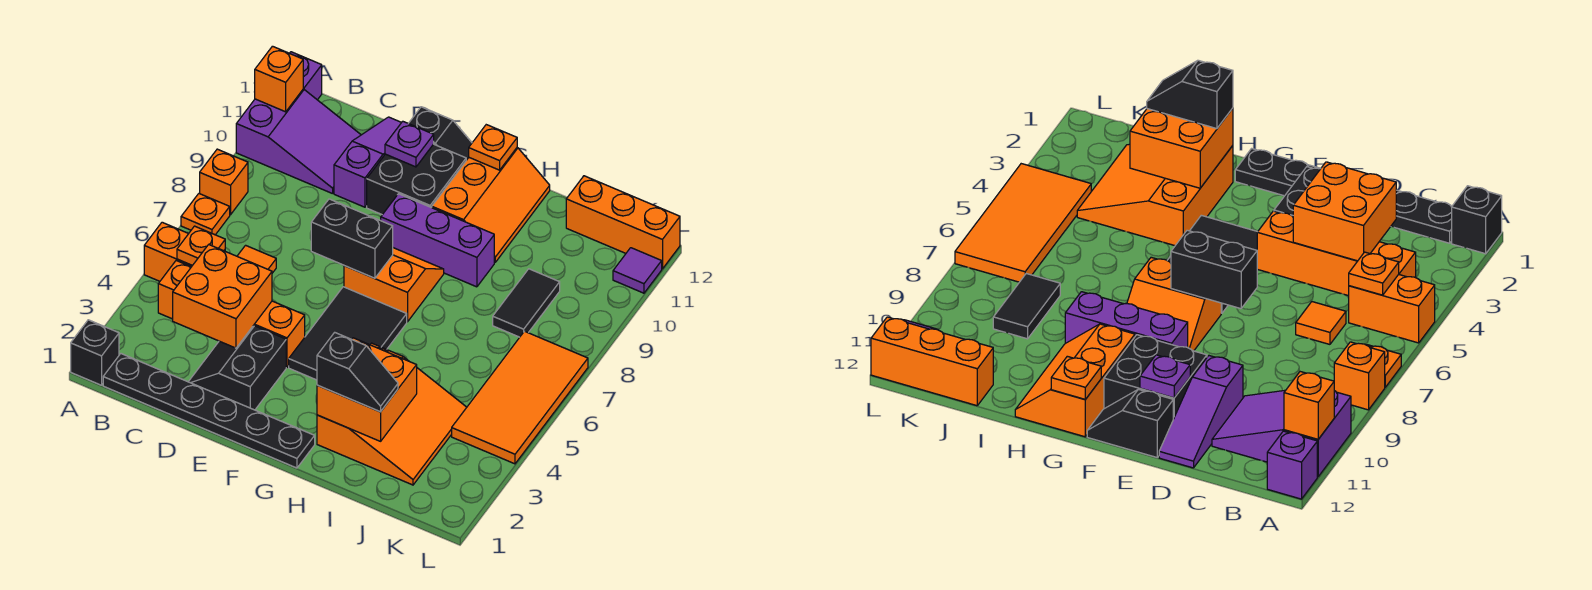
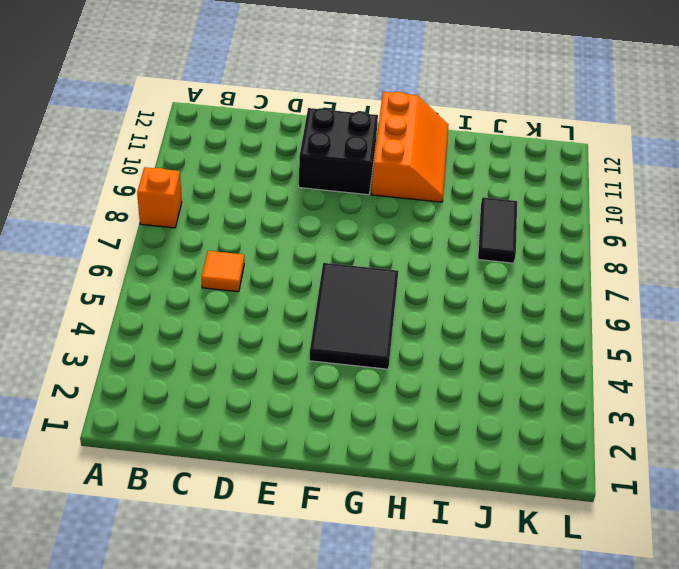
none -> black brick A1 level 1
none -> orange brick A5:B5 level 1
none -> orange plate A7 level 1
none -> purple slope A10:C11 level 1 top A

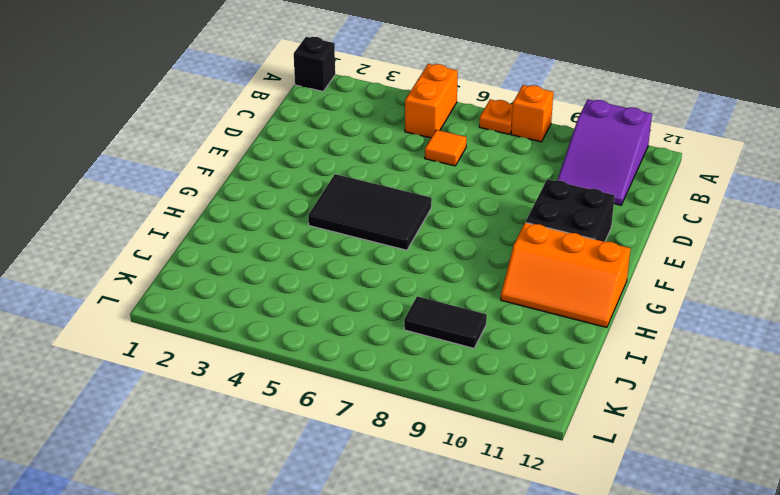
none -> purple brick A12 level 1
none -> black plate B1:G1 level 1
none -> orange brick B4:E4 level 1
none -> black slope D2:E3 level 1 top E

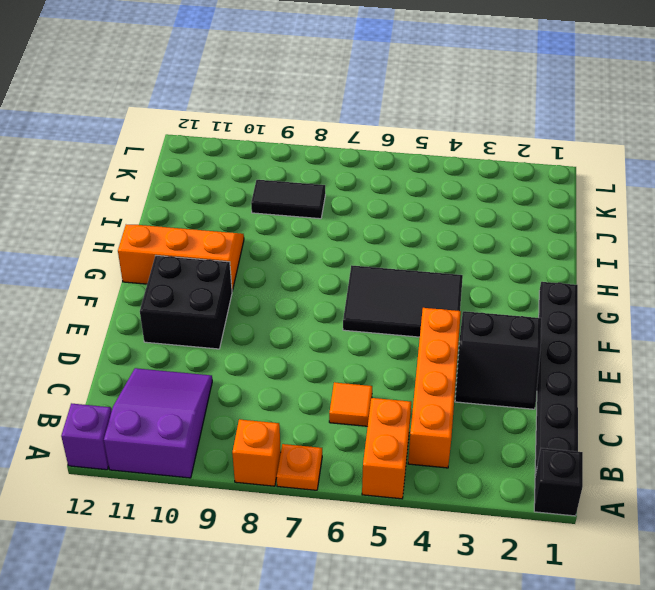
none -> purple slope D10:D12 level 1 top 10
none -> black slope E12:F12 level 1 top E
none -> orange slope F7:G8 level 1 top 7
none -> purple brick F9:H9 level 1

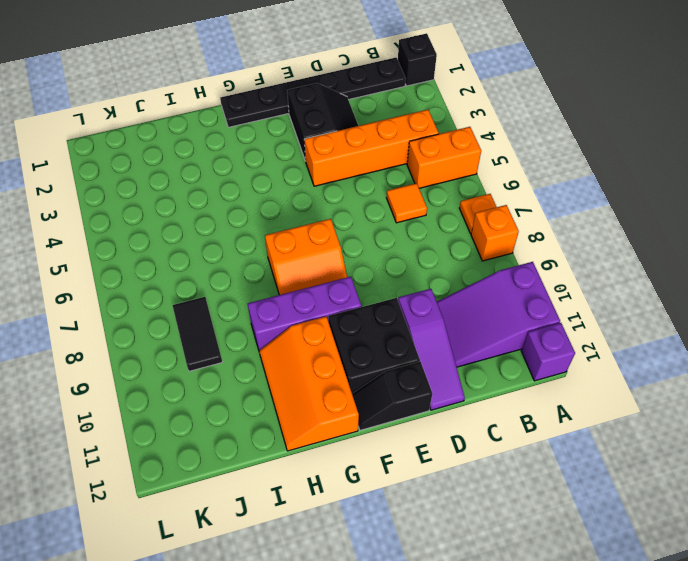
none -> black tile F4:G6 level 1
none -> orange slope H2:J4 level 1 top H
none -> orange brick J12:L12 level 1
none -> orange tile K4:L7 level 1

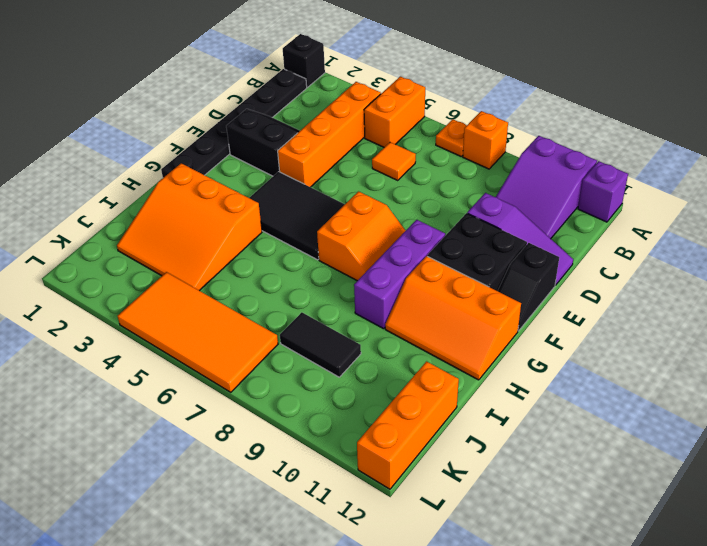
none -> purple tile L11 level 1
none -> orange brick A11 level 2
none -> orange plate B5 level 2
none -> orange brick C3:D4 level 2

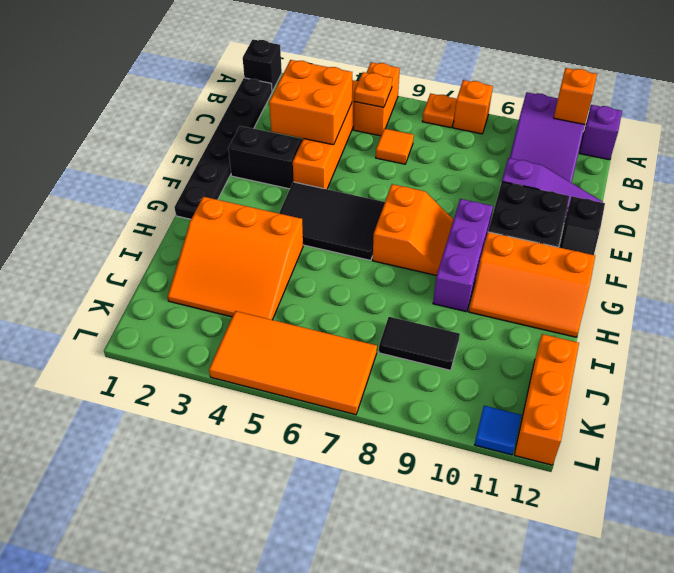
blue tile L11 level 1 -> purple tile L11 level 1
none -> black brick E7:F7 level 2
none -> purple plate E11 level 2
none -> orange plate G12 level 2
none -> orange brick H2:I3 level 2

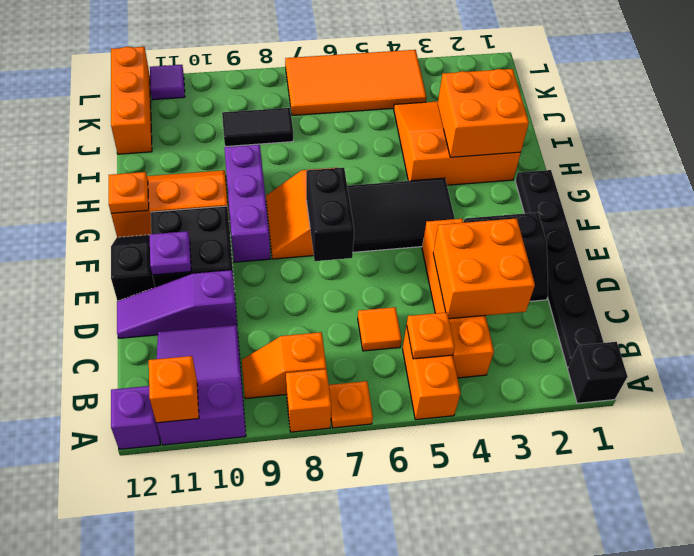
orange slope B8:B9 level 1 top 8 -> none
none -> black slope H2:I2 level 3 top H

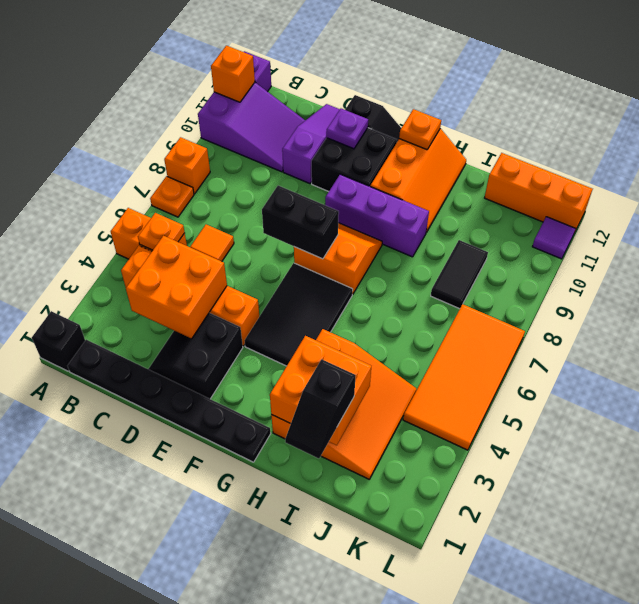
black slope I1:I2 level 3 top 2 -> black slope H2:I2 level 3 top H

